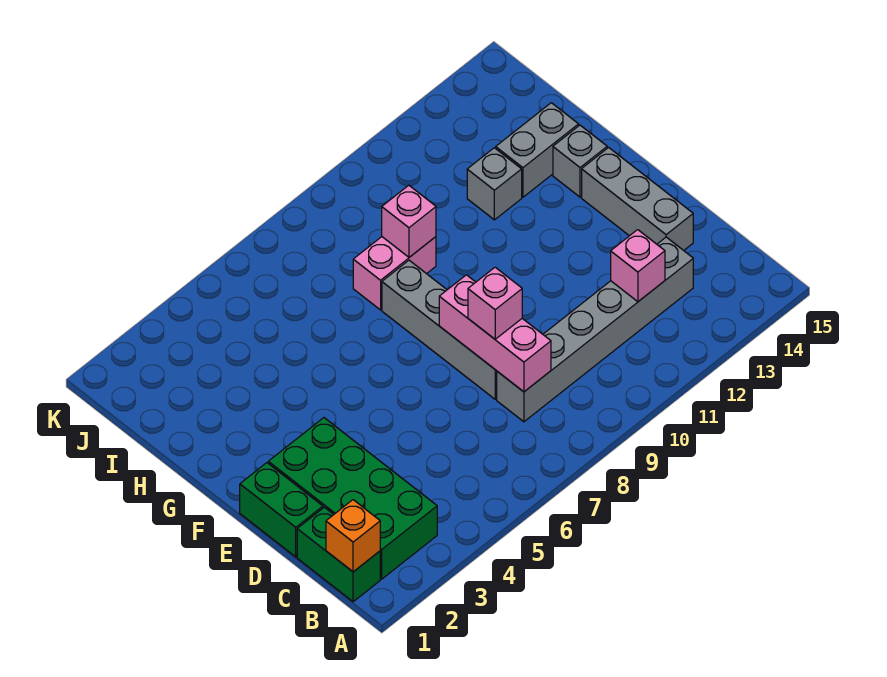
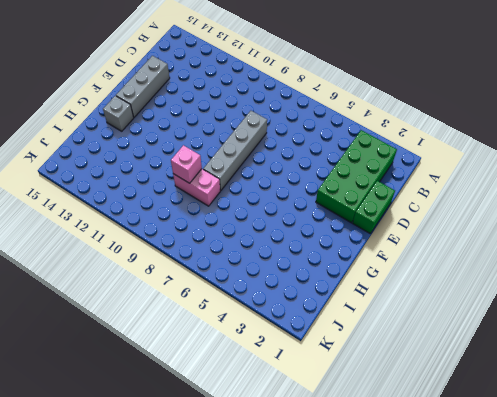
none -> green brick B1:C1 level 1
none -> grey brick C8:C13 level 1
none -> grey brick H12 level 1

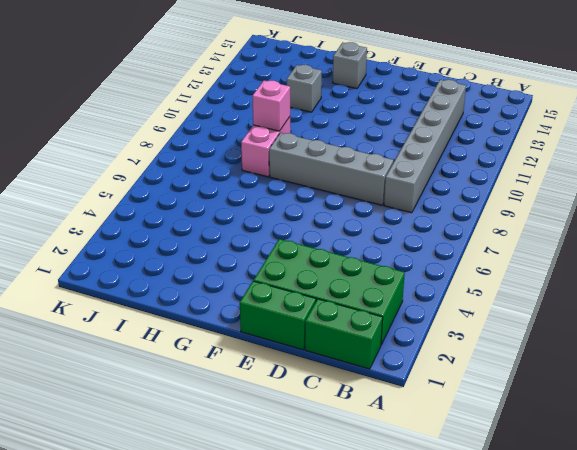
none -> grey brick D14:F14 level 1
none -> grey brick H13:H14 level 1
none -> orange brick B1 level 2

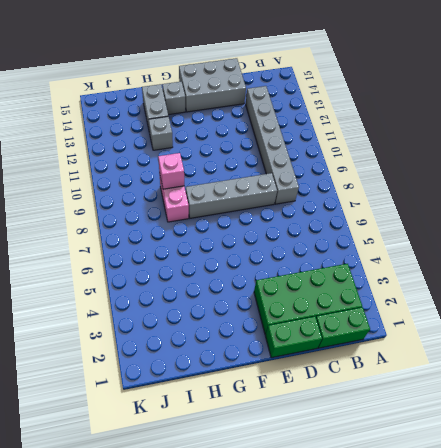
grey brick D14:F15 level 1 -> grey brick D14:F14 level 1
none -> orange brick B1 level 2
none -> pink brick C8:E8 level 2
none -> pink brick C12 level 2

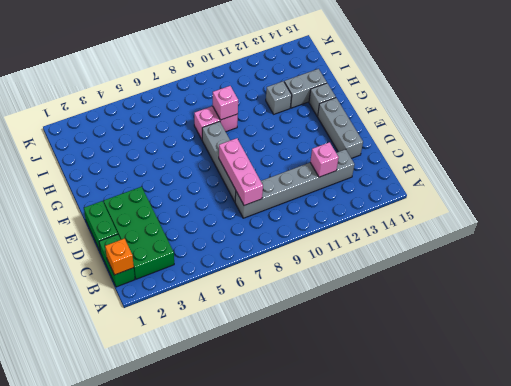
none -> pink brick D8 level 3

